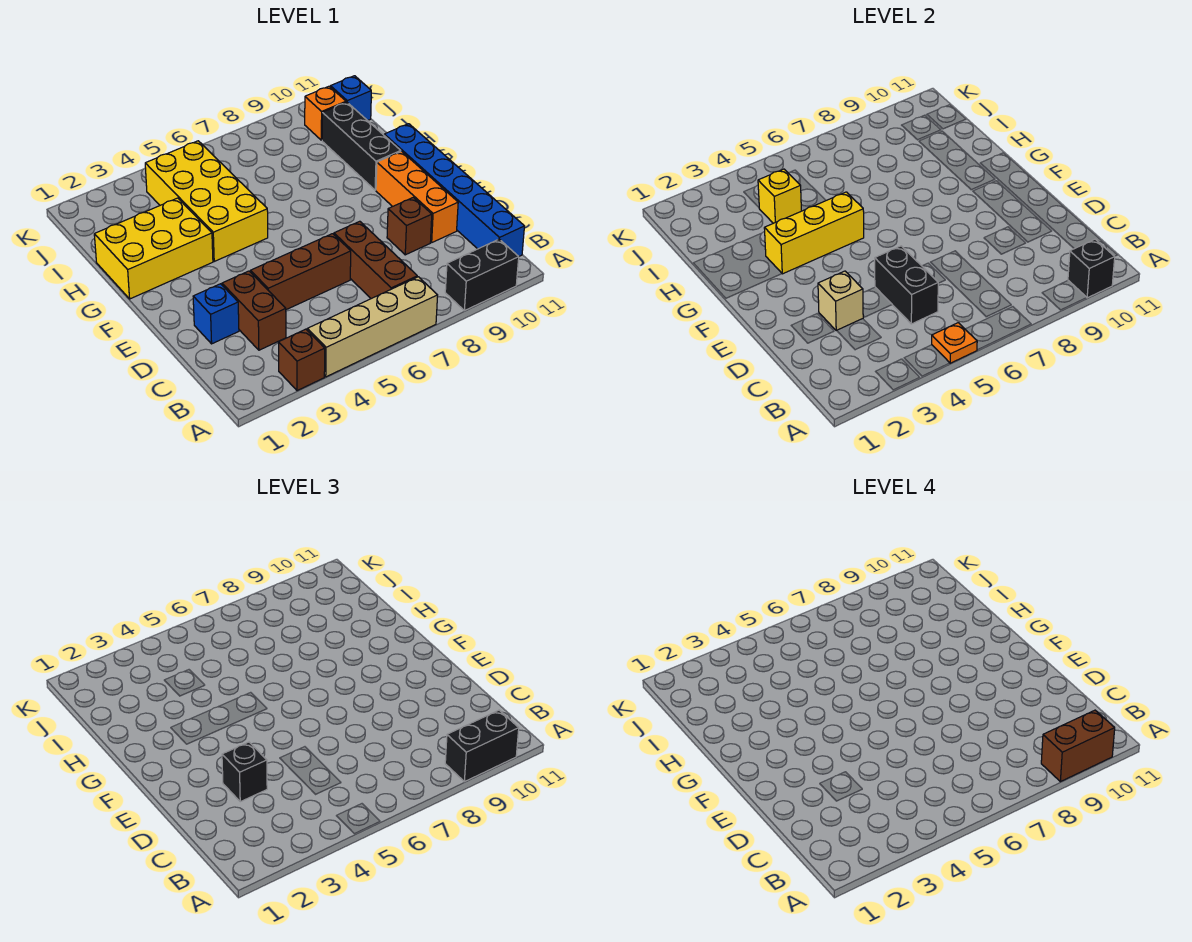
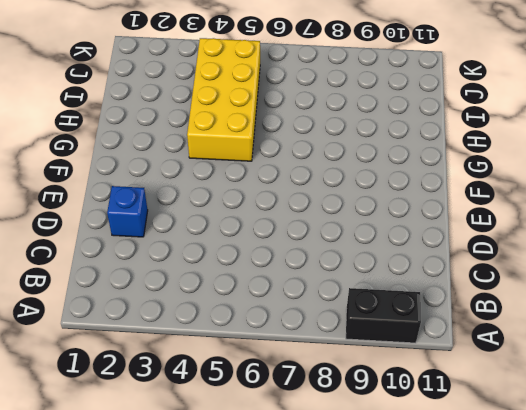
none -> brown brick A3 level 1
none -> tan brick A4:A7 level 1
none -> brown brick B7:D7 level 1

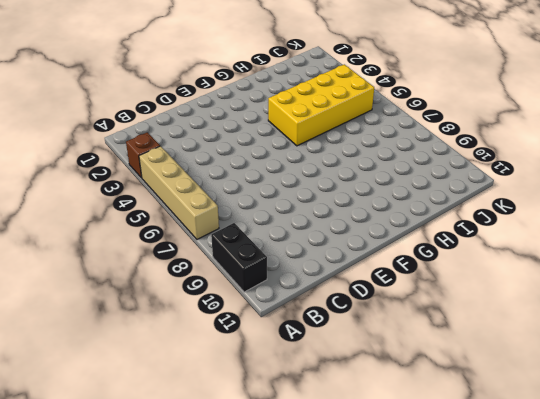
none -> brown brick B7:D7 level 1
none -> blue brick B11:G11 level 1
none -> brown brick C3:D3 level 1

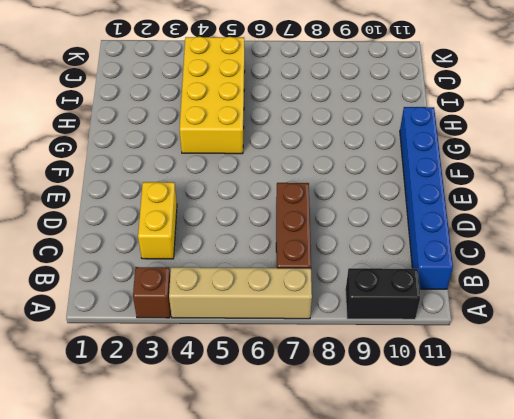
yellow brick C3:D3 level 1 -> brown brick C3:D3 level 1
none -> blue brick D2 level 1
none -> brown brick D4:D6 level 1
none -> brown brick D9 level 1

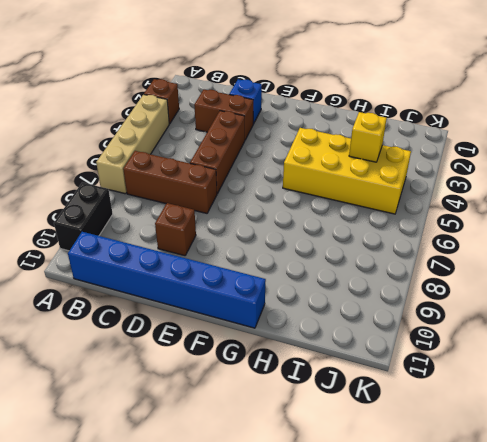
none -> orange brick D10:F10 level 1
none -> yellow brick G1:H3 level 1
none -> black brick G10:I10 level 1

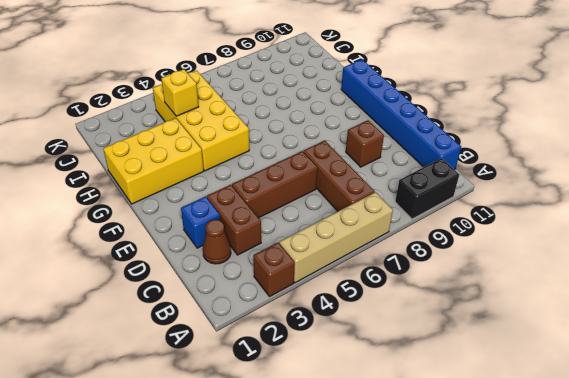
brown cone C2 level 1 -> none
none -> orange brick D10:F10 level 1
none -> black brick G10:I10 level 1
none -> orange brick J10 level 1

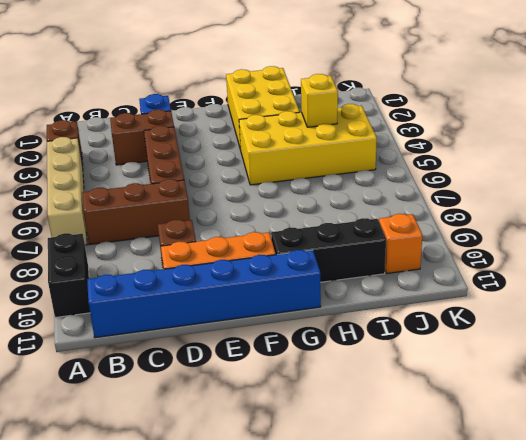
none -> blue brick J11 level 1
none -> orange plate A5 level 2
none -> black brick A10 level 2

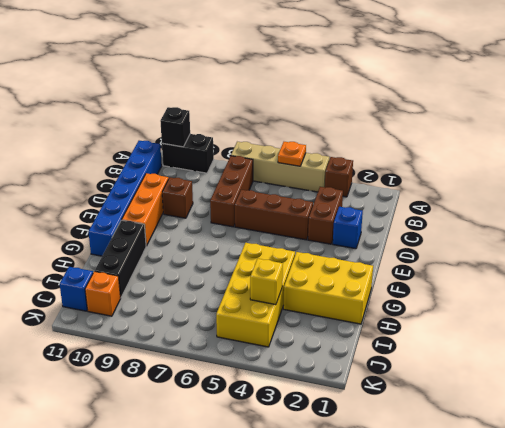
none -> black brick C5:D5 level 2
none -> tan brick D3 level 2
none -> yellow brick G3:G5 level 2

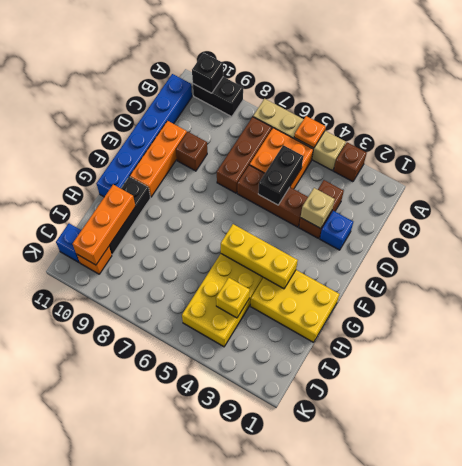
orange brick B5:C6 level 1 -> none
orange brick H10:J10 level 2 -> none
none -> black brick A9:A10 level 3
none -> black brick D3 level 3
none -> brown brick A9:A10 level 4

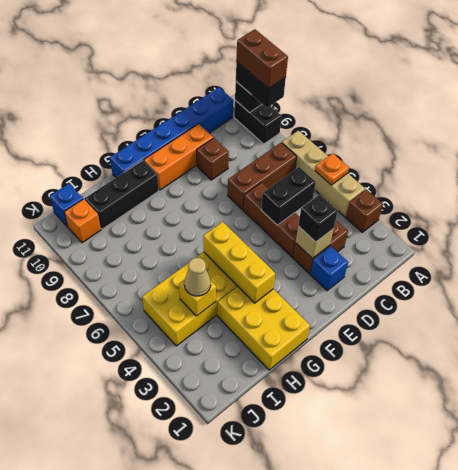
tan cone I4 level 3 -> none

